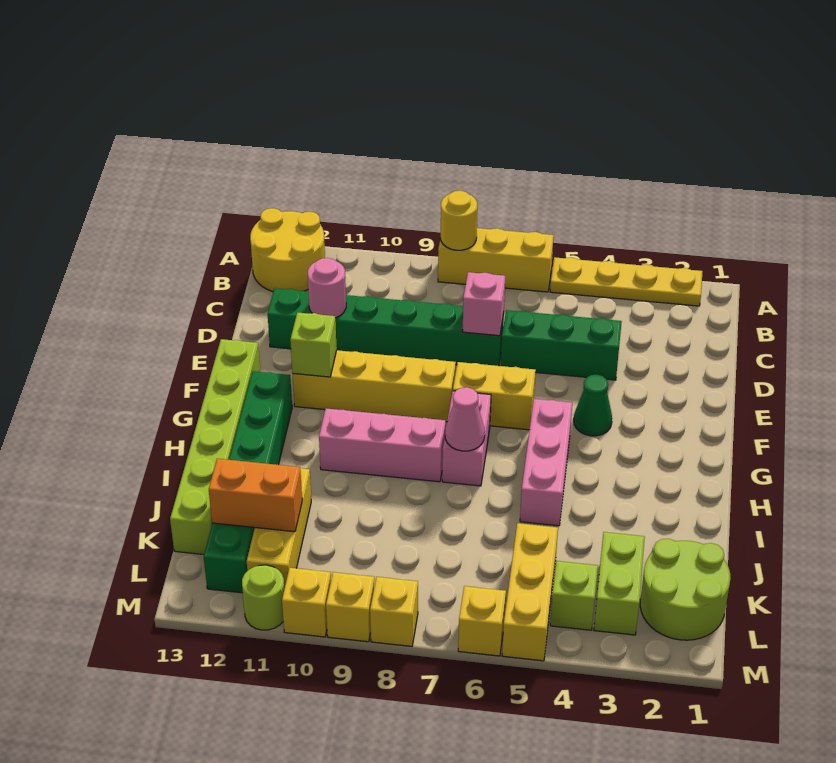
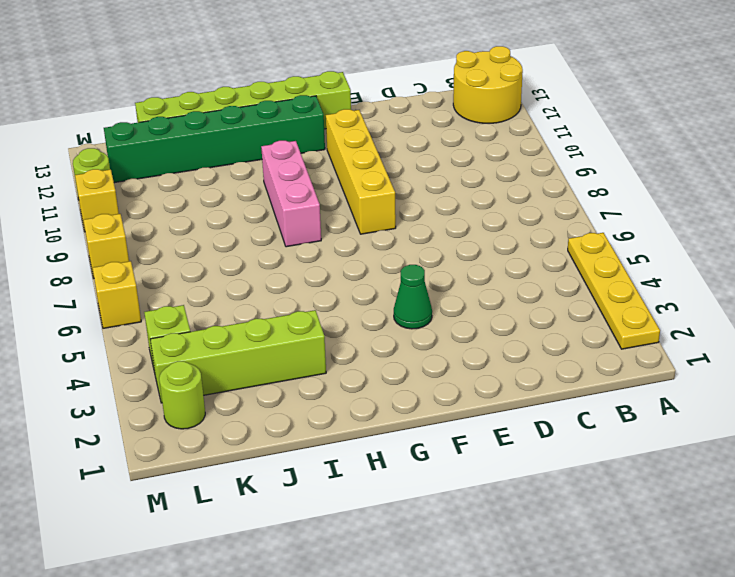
lime brick I3:L3 level 1 -> lime brick K3:L3 level 1
lime round brick L2 level 1 -> lime round brick K1:L2 level 1
none -> yellow brick A6:A8 level 1
none -> green brick D4:D6 level 1
none -> green brick D7:D12 level 1

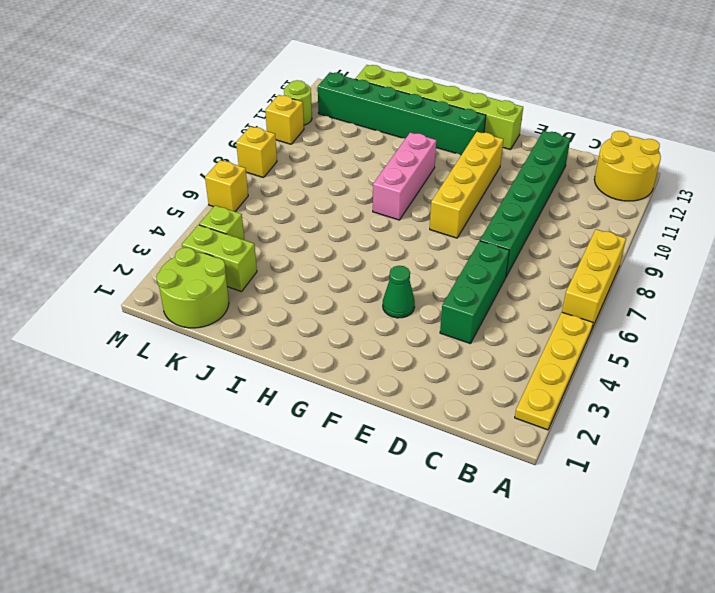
none -> yellow brick F6:F7 level 1
none -> pink brick G5:I5 level 1
none -> pink brick G7:H7 level 1

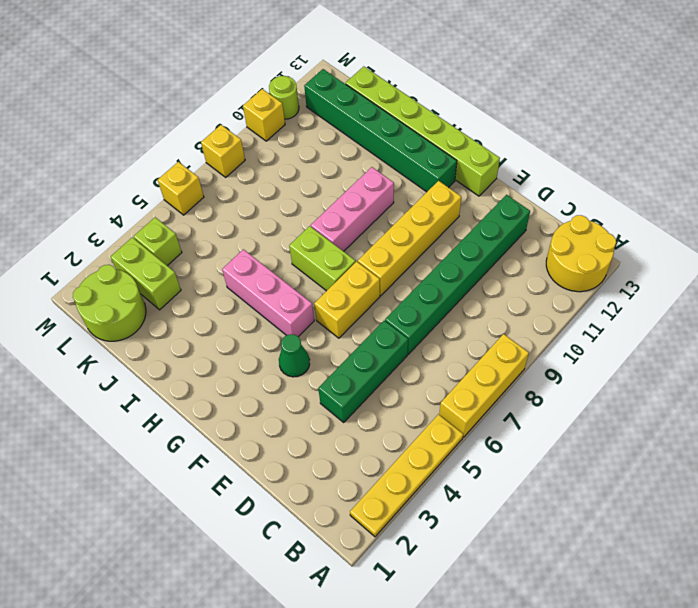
lime brick G7:H7 level 1 -> pink brick G7:H7 level 1
none -> yellow brick J11:L11 level 1
none -> yellow brick K5:M5 level 1
none -> yellow brick M9 level 1

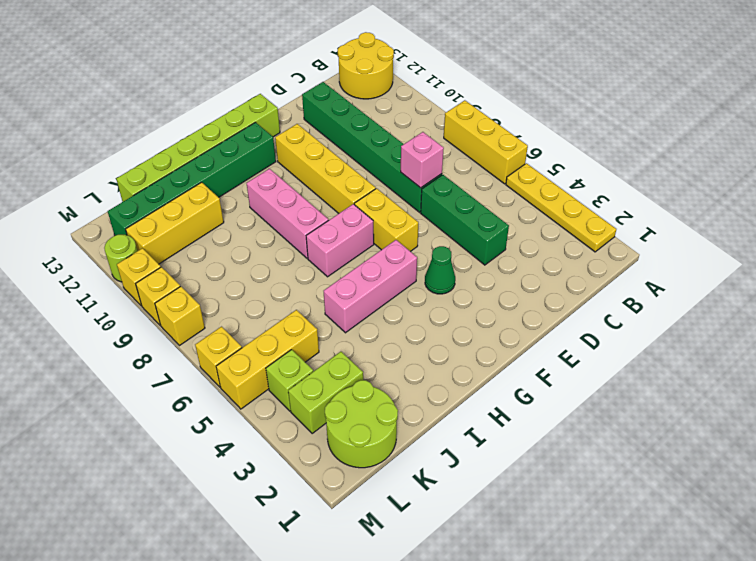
none -> yellow round brick A8 level 2
none -> pink round brick D11 level 2
none -> lime brick F11 level 2

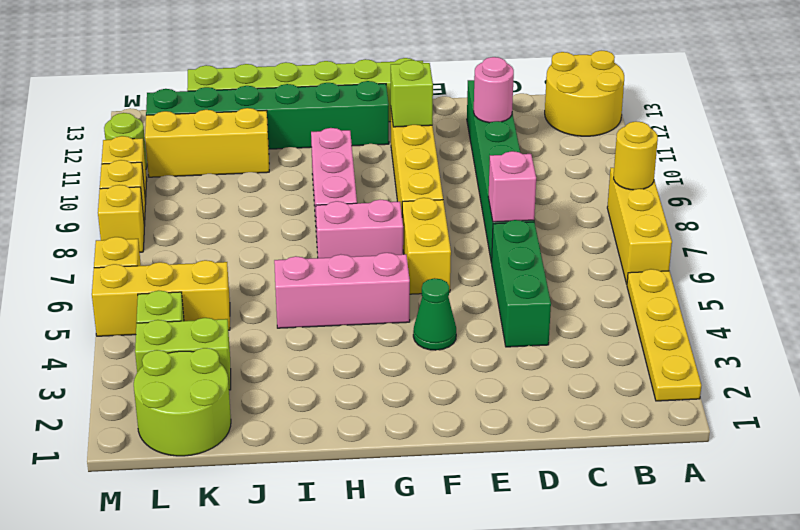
none -> pink cone H7 level 2
none -> orange brick K11:K12 level 2

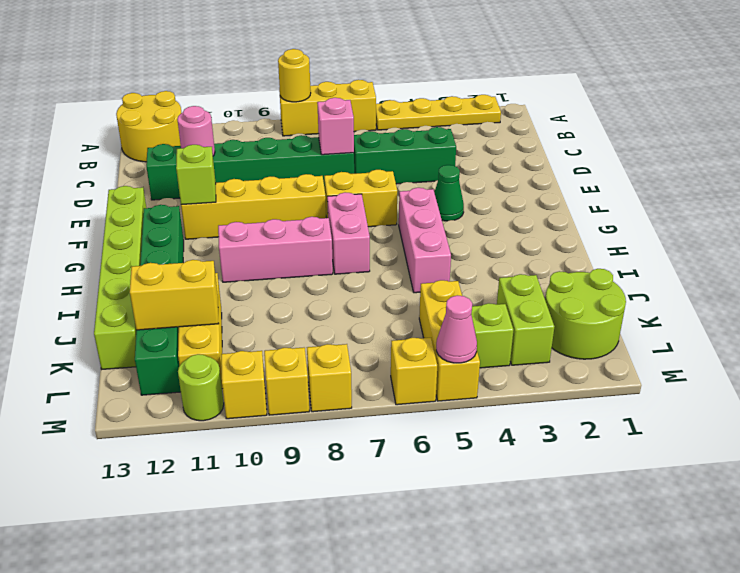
yellow brick K11:K12 level 2 -> orange brick K11:K12 level 2
pink cone M5 level 2 -> pink cone H7 level 2

